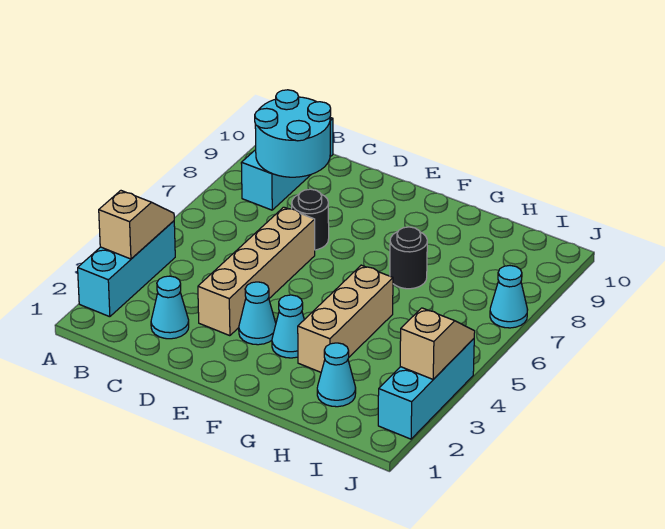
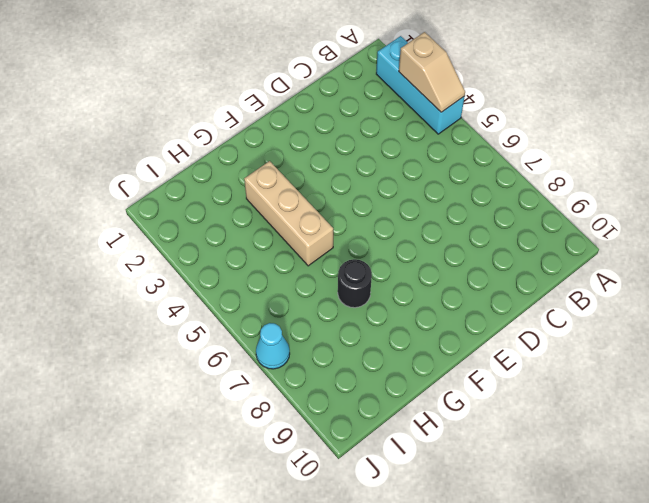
none -> cyan brick B8:B10 level 1
none -> cyan cone C2 level 1
none -> tan brick D3:D6 level 1

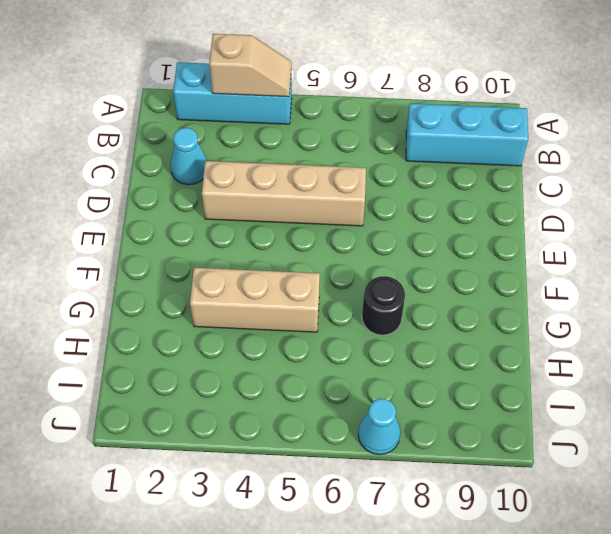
none -> black round brick D7 level 1
none -> cyan cone E3 level 1
none -> cyan cone F3 level 1

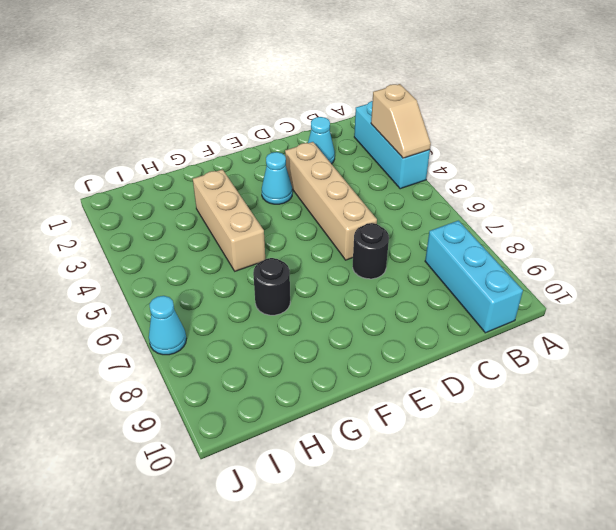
none -> cyan cone F3 level 1
none -> cyan cone H2 level 1
none -> cyan brick J2:J4 level 1

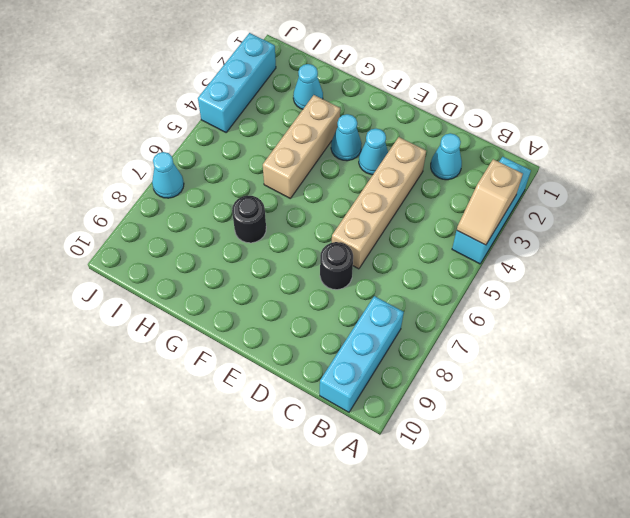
none -> cyan round brick B8:C9 level 2
none -> tan slope J3:J4 level 2 top 3

